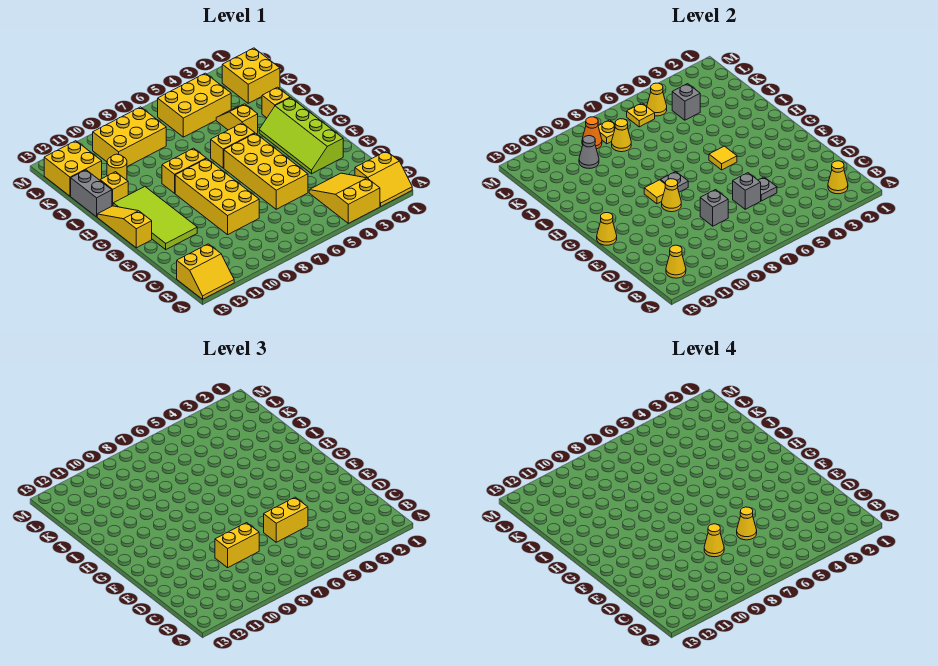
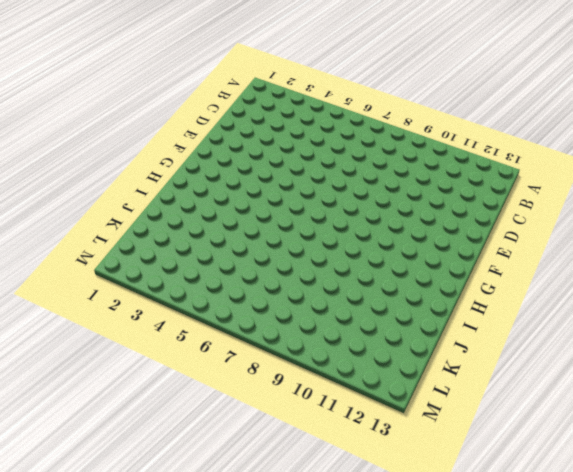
none -> yellow slope A1:B2 level 1 top B
none -> yellow slope A3:C4 level 1 top A
none -> yellow slope A12:B13 level 1 top B
none -> yellow brick D5:G6 level 1

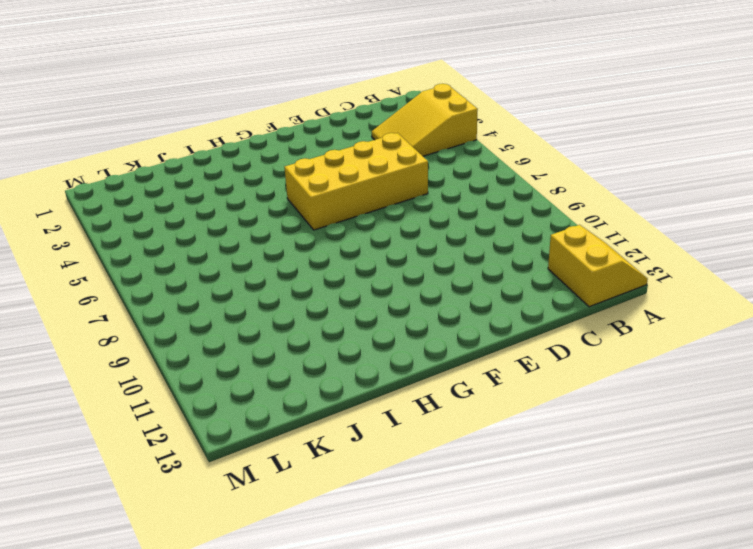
none -> yellow slope A1:B2 level 1 top B
none -> yellow brick D8:G9 level 1
none -> lime slope E2:H3 level 1 top 2
none -> lime tile E11:H12 level 1

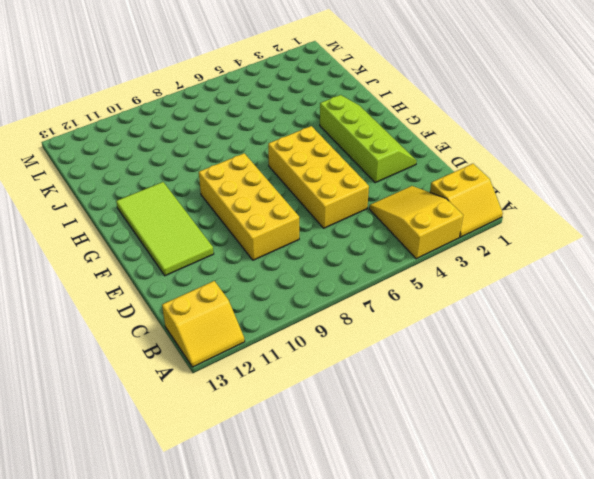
lime slope E2:H3 level 1 top 3 -> lime slope E2:H3 level 1 top 2
none -> yellow slope F13:H13 level 1 top F
none -> yellow brick H5:H6 level 1
none -> yellow brick H8:H9 level 1
none -> yellow brick I2 level 1

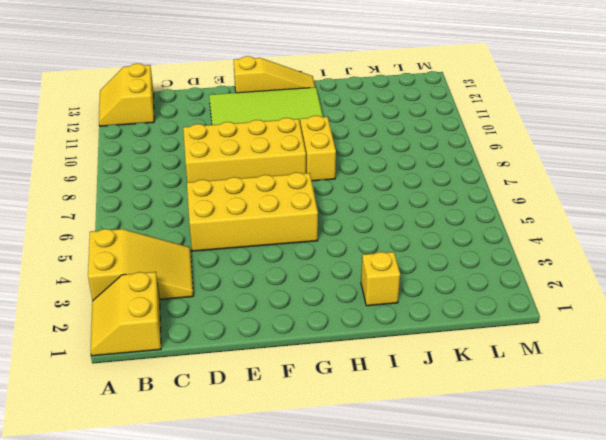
none -> lime slope E2:H3 level 1 top 2
none -> yellow brick H5:H6 level 1
none -> yellow slope I4:J4 level 1 top I
none -> yellow brick I12 level 1

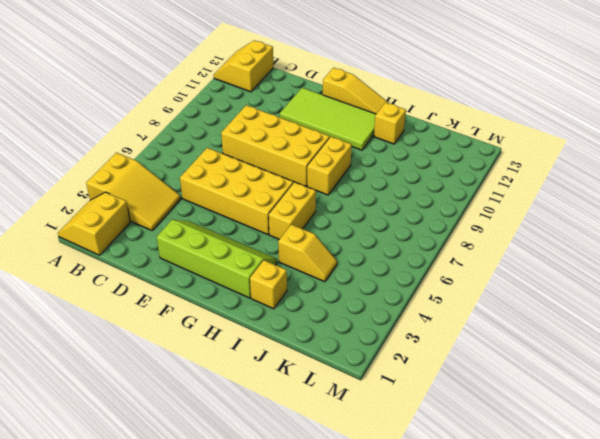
none -> grey brick I13:J13 level 1
none -> yellow round brick J11 level 1
none -> yellow brick K1:L2 level 1
none -> yellow brick K4:L6 level 1

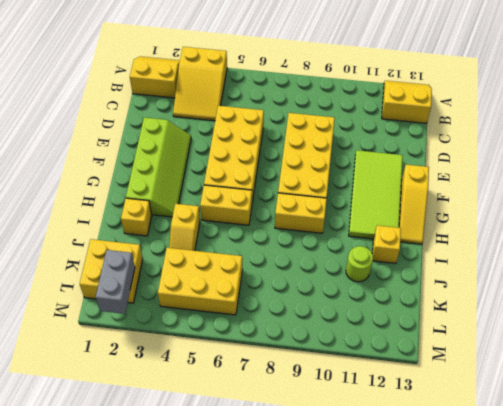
lime round brick J11 level 1 -> yellow round brick J11 level 1
grey brick L2:M2 level 2 -> grey brick I13:J13 level 1
none -> yellow brick K8:L10 level 1
none -> yellow brick K12:L13 level 1
none -> yellow cone B2 level 2
none -> yellow cone B12 level 2

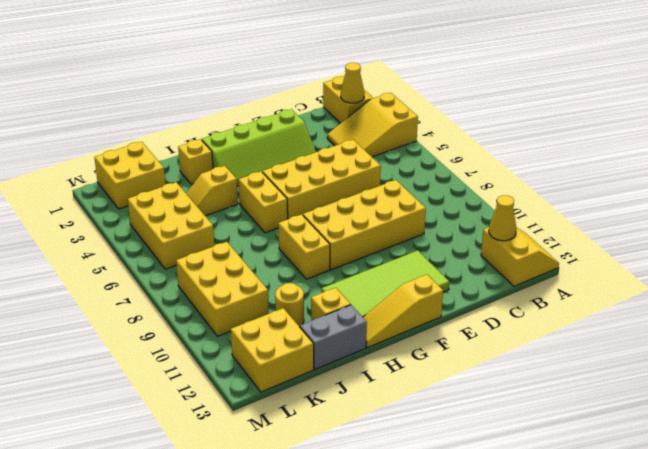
none -> grey plate D5 level 2
none -> grey brick D6 level 2
none -> grey brick D8 level 2
none -> yellow cone F9 level 2

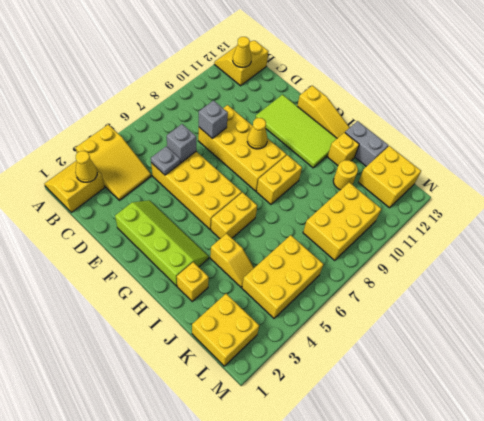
none -> yellow cone F13 level 2
none -> yellow tile G5 level 2
none -> grey plate G8 level 2
none -> yellow tile G9 level 2

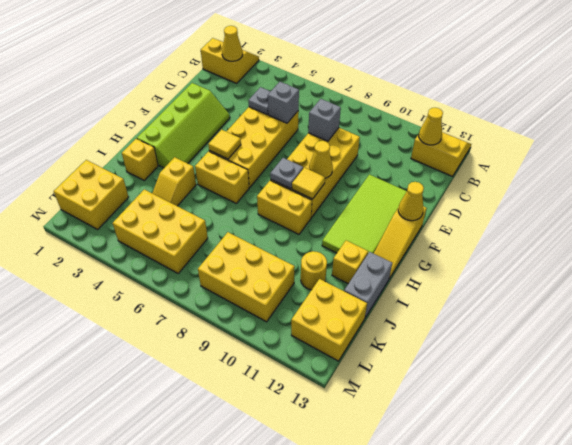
none -> yellow slope A3:C4 level 1 top A
none -> grey brick K4 level 2
none -> yellow cone K8 level 2
none -> grey cone K10 level 2

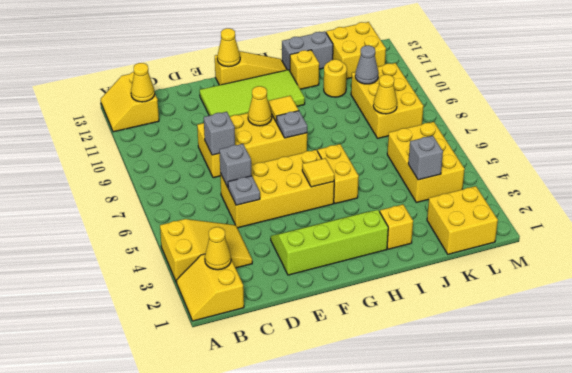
none -> yellow brick H8:H9 level 1
none -> yellow slope I4:J4 level 1 top I
none -> yellow cone L5 level 2
none -> yellow plate L6 level 2

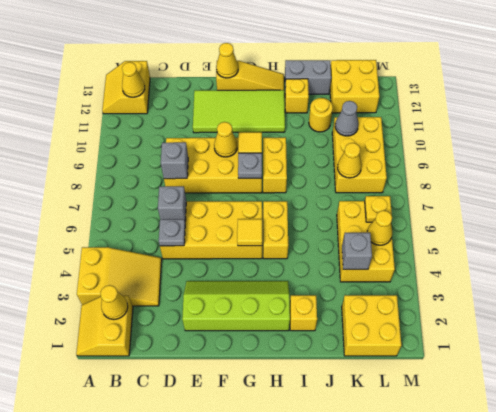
none -> yellow slope I4:J4 level 1 top I
none -> yellow plate L8 level 2
none -> orange cone L9 level 2
none -> yellow brick D5:D6 level 3

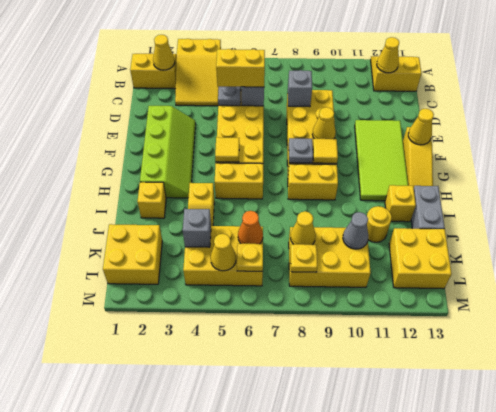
orange cone K6 level 2 -> orange cone L9 level 2
none -> yellow brick D8:D9 level 3
none -> yellow cone D6 level 4
none -> yellow cone D8 level 4

